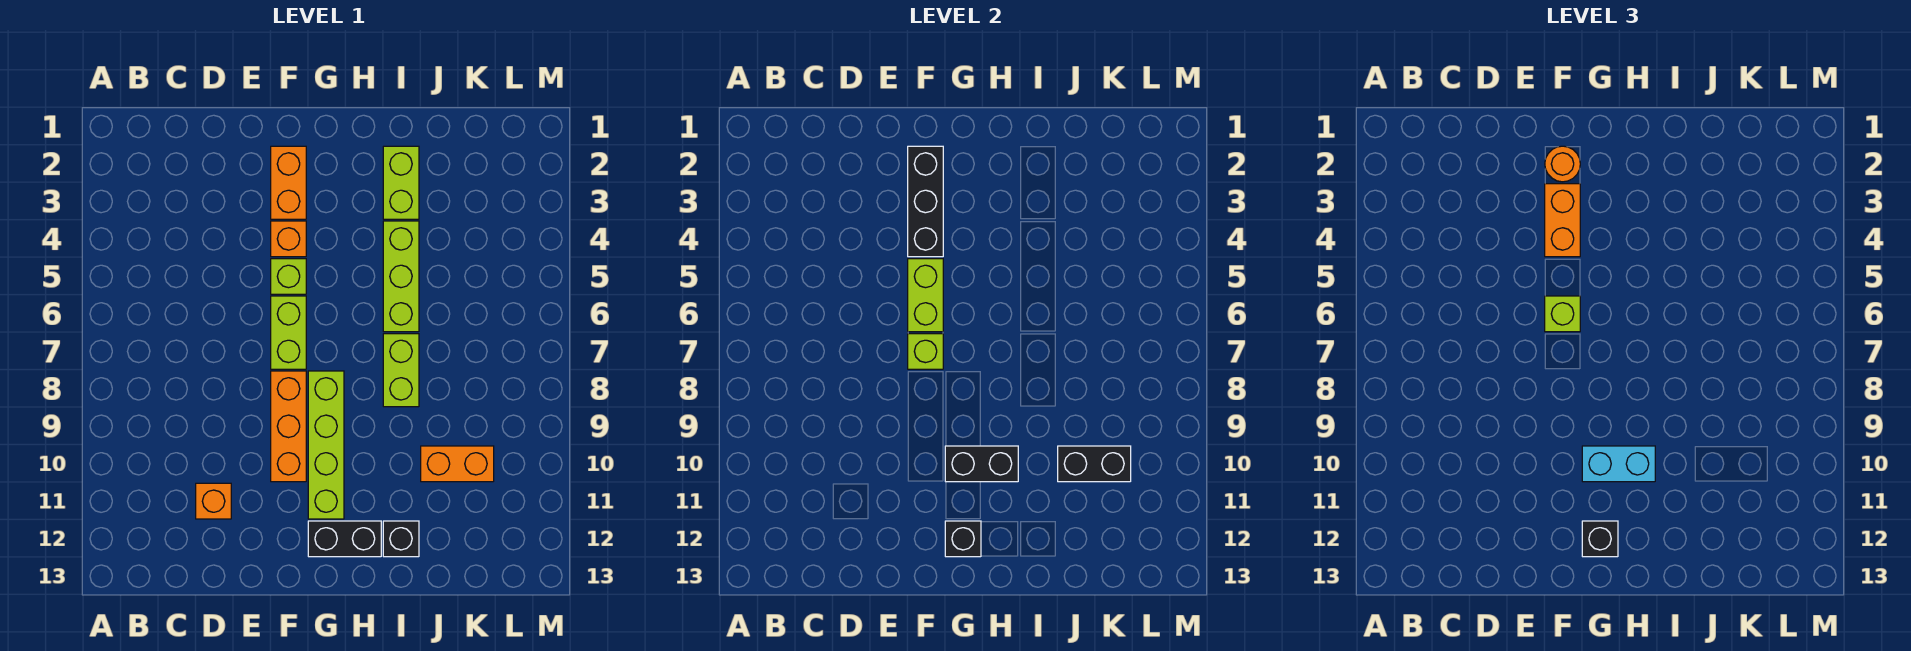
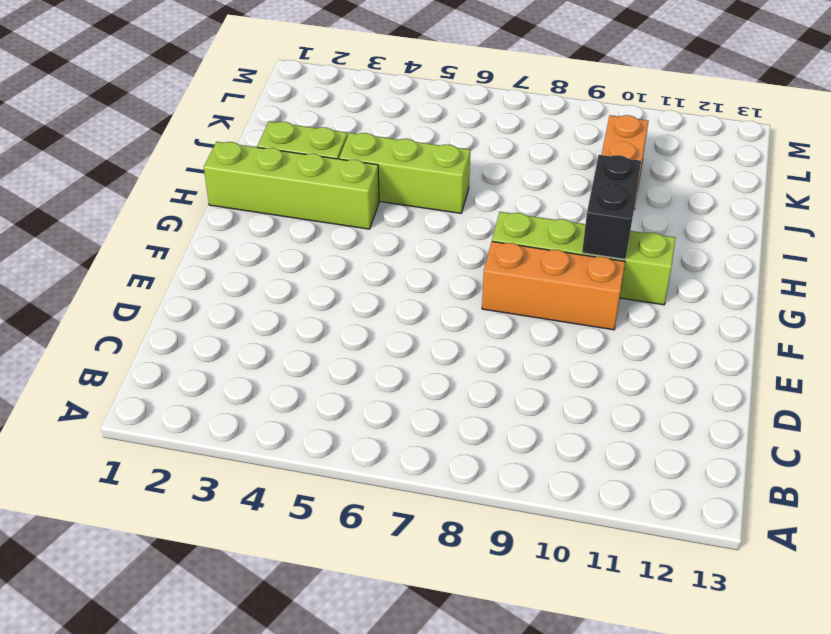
lime brick H1:H4 level 1 -> none
none -> orange brick D11 level 1
none -> orange brick F2:F3 level 1
none -> orange brick F4 level 1

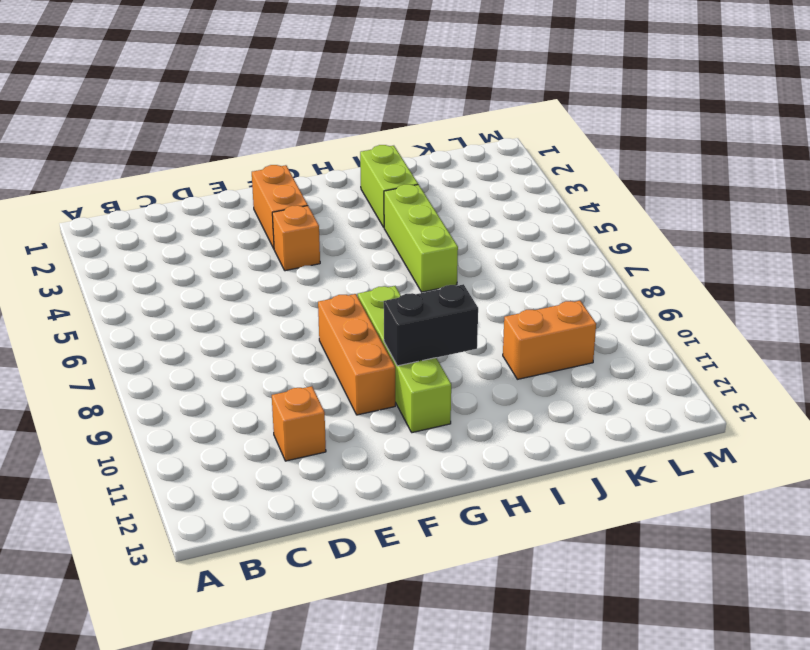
none -> lime brick F5 level 1
none -> lime brick F6:F7 level 1
none -> black brick G12:H12 level 1

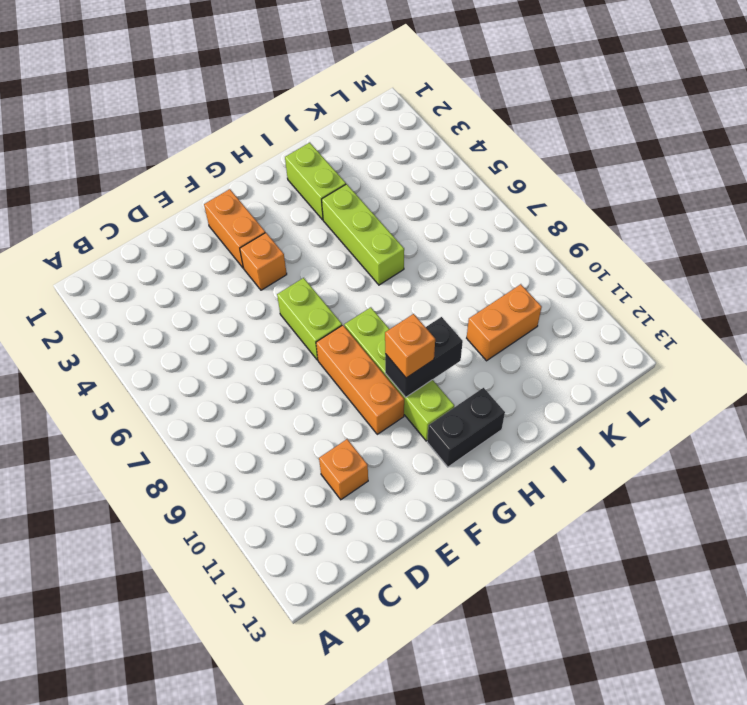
orange brick G10 level 3 -> cyan brick G10:H10 level 3
none -> lime brick F5 level 1
none -> lime brick I7:I8 level 1
none -> black brick I12 level 1

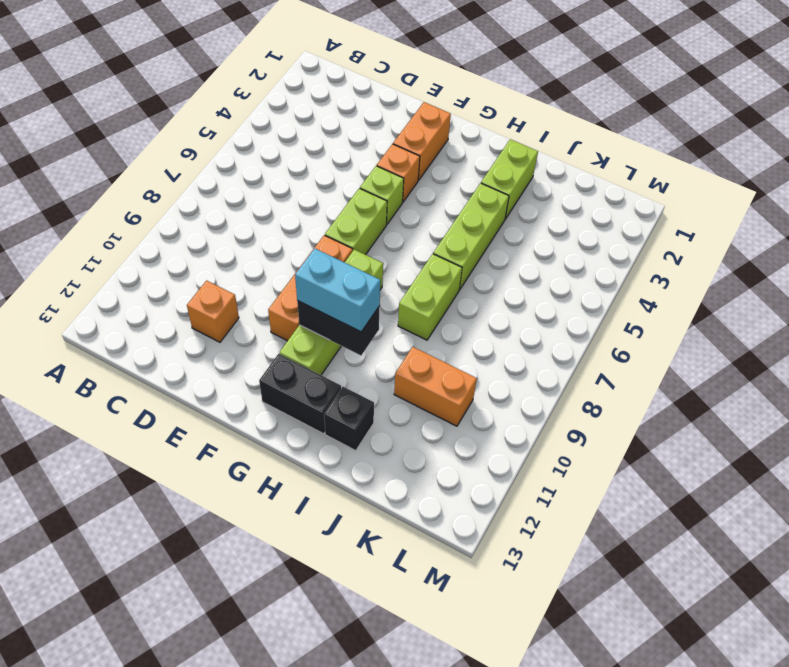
none -> black brick F2:F4 level 2
none -> lime brick F5:F6 level 2
none -> lime brick F7 level 2

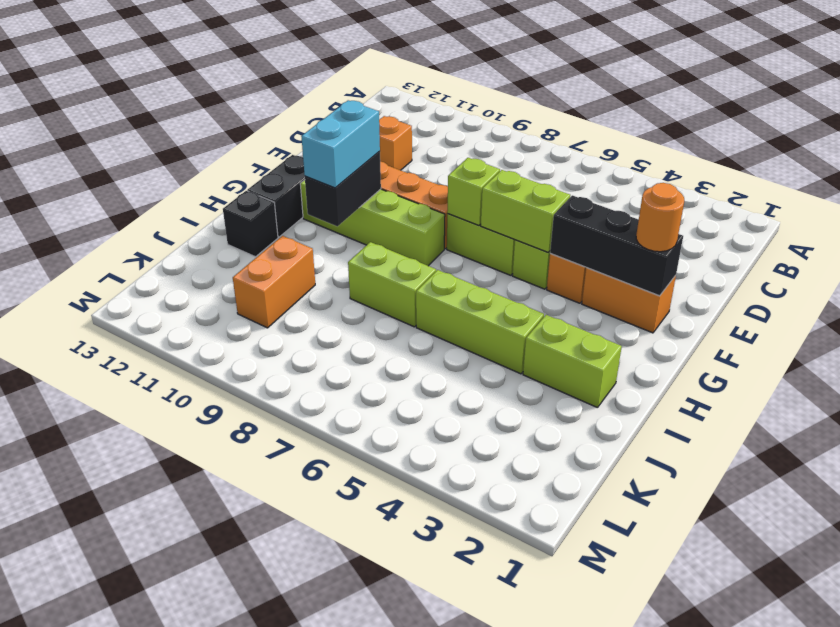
none -> black brick G12 level 2
none -> black brick J10:K10 level 2
none -> orange brick F3:F4 level 3

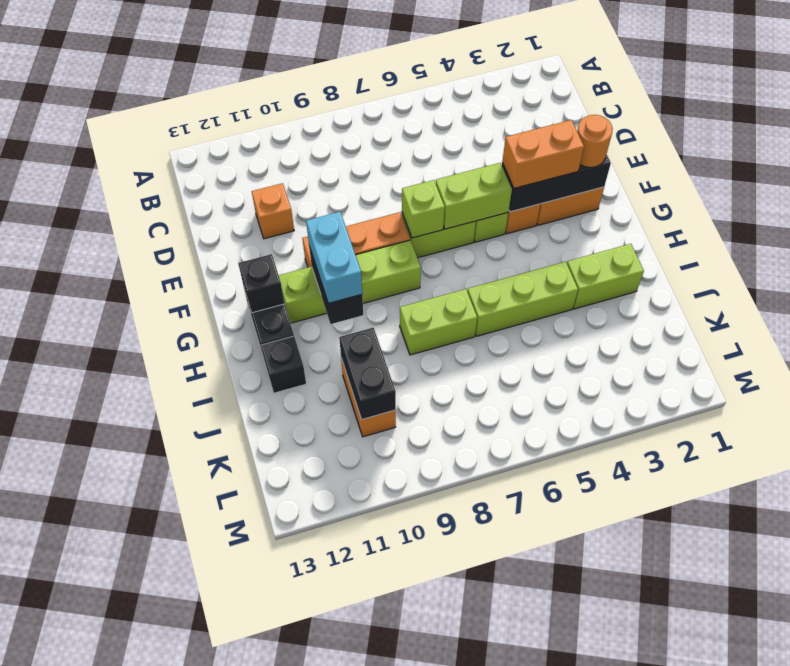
none -> lime brick F6 level 3
none -> black brick G12 level 3

